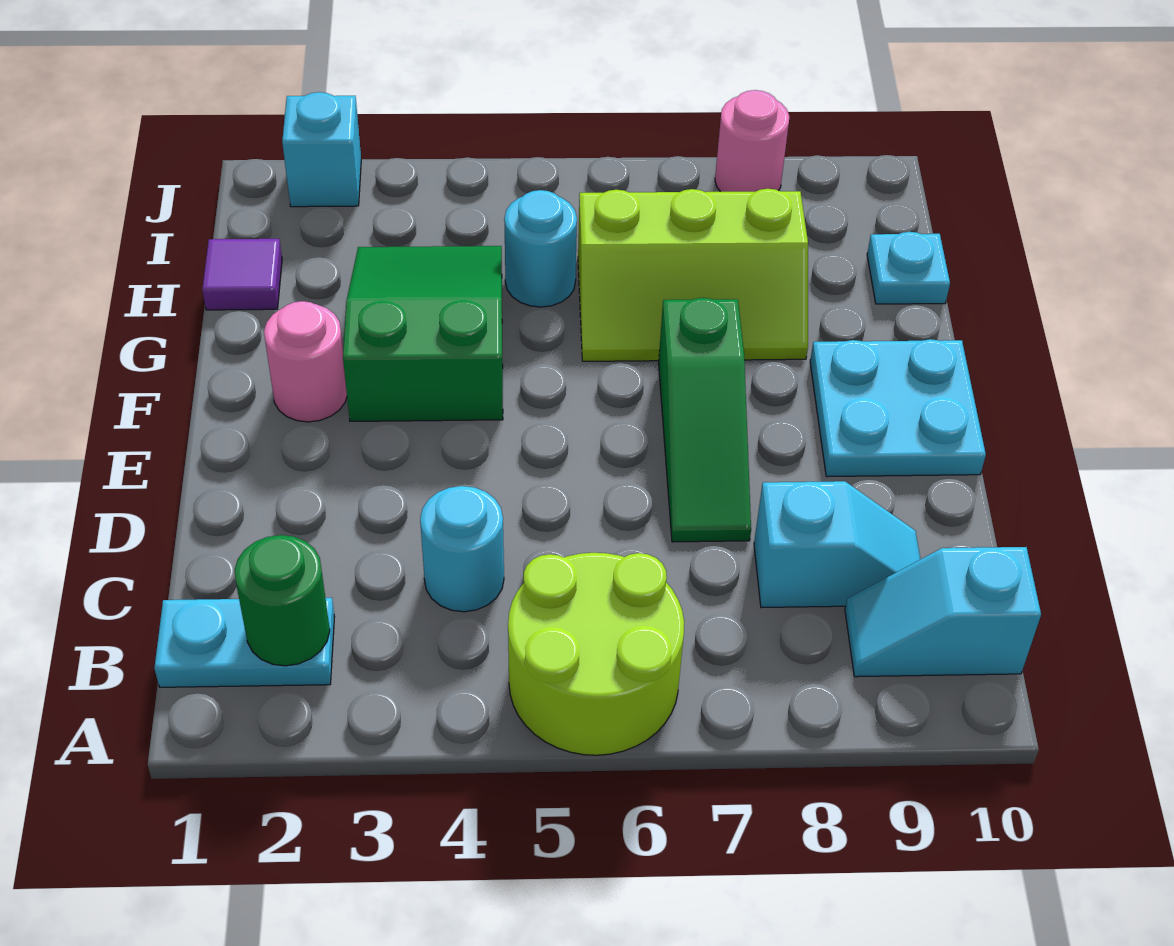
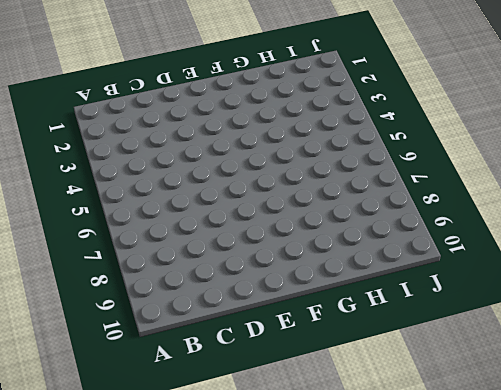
none -> lime round brick A5:B6 level 1
none -> cyan plate B1:B2 level 1
none -> cyan slope B9:B10 level 1 top 10

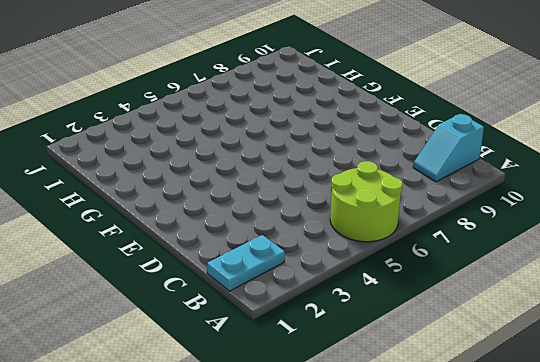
none -> cyan round brick C4 level 1
none -> cyan slope C8:C9 level 1 top 8
none -> green slope D7:F7 level 1 top F

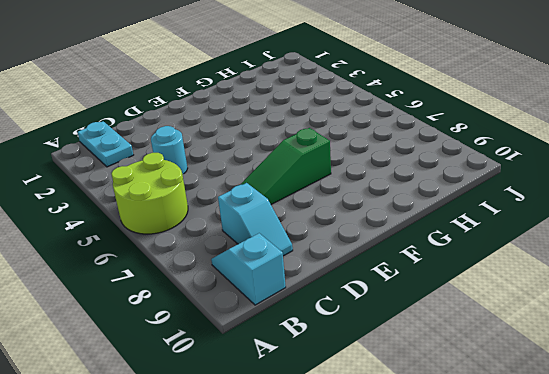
none -> cyan plate E9:F10 level 1
none -> pink round brick F2 level 1
none -> green slope F3:H4 level 1 top F

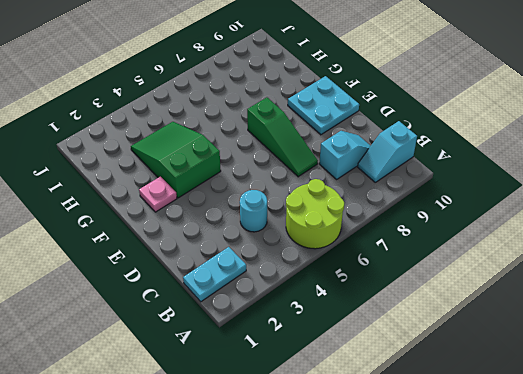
pink plate F2 level 1 -> pink round brick F2 level 1
none -> lime slope G6:H8 level 1 top H
none -> purple tile H1 level 1
none -> cyan round brick H5 level 1

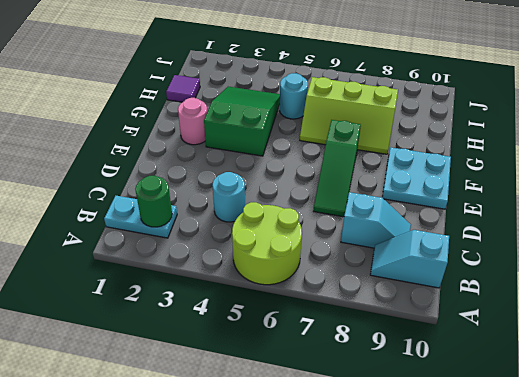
none -> cyan plate H10 level 1
none -> cyan brick J2 level 1
none -> pink round brick J8 level 1

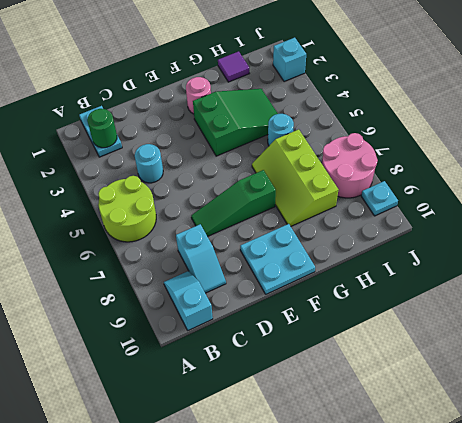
pink round brick I7:J8 level 1 -> pink round brick J8 level 1
cyan plate J9 level 1 -> cyan plate H10 level 1

